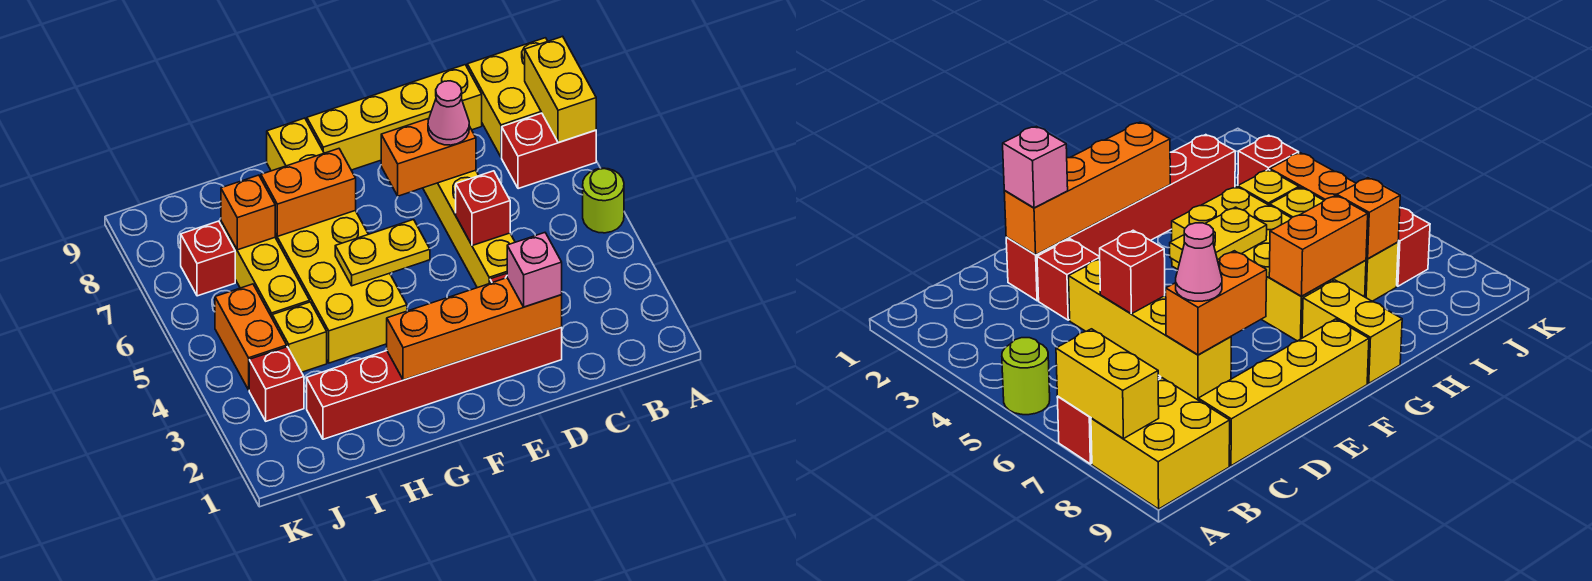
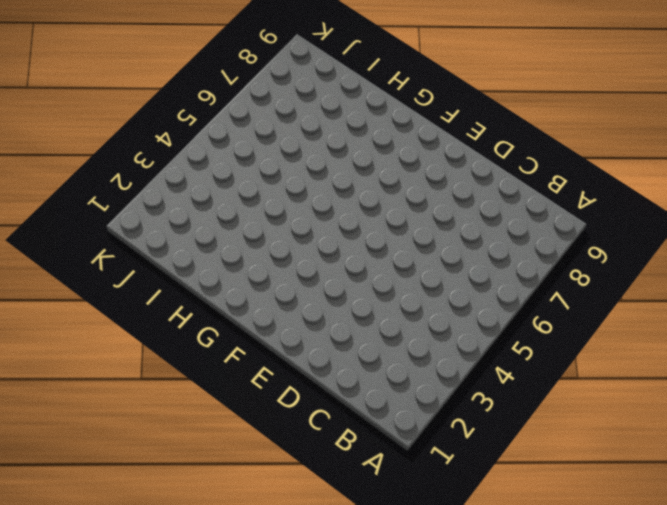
none -> lime round brick A5 level 1
none -> red brick A7:B7 level 1
none -> yellow brick A8:B9 level 1

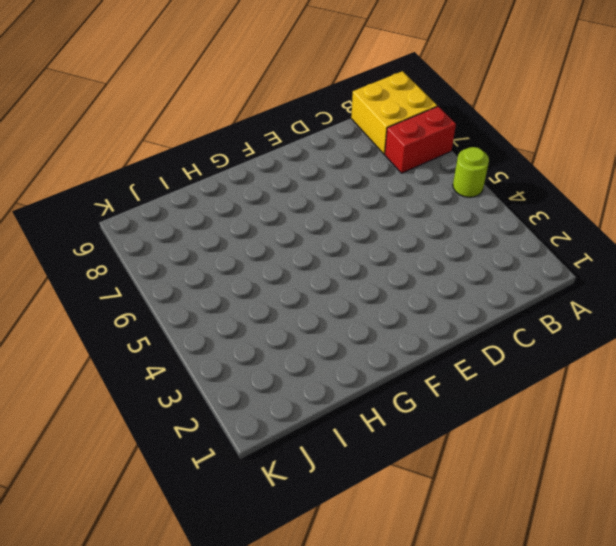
none -> yellow brick C9:F9 level 1
none -> red brick D2:I2 level 1
none -> red brick D3 level 1

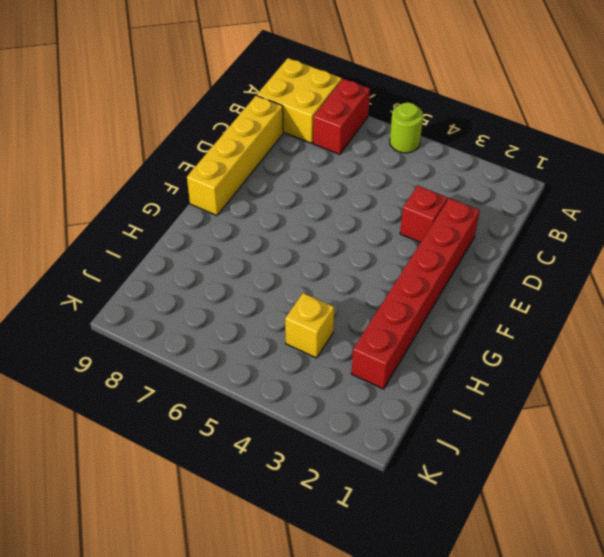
none -> yellow brick D4:D7 level 1
none -> yellow brick G4:H7 level 1
none -> yellow brick G8:G9 level 1

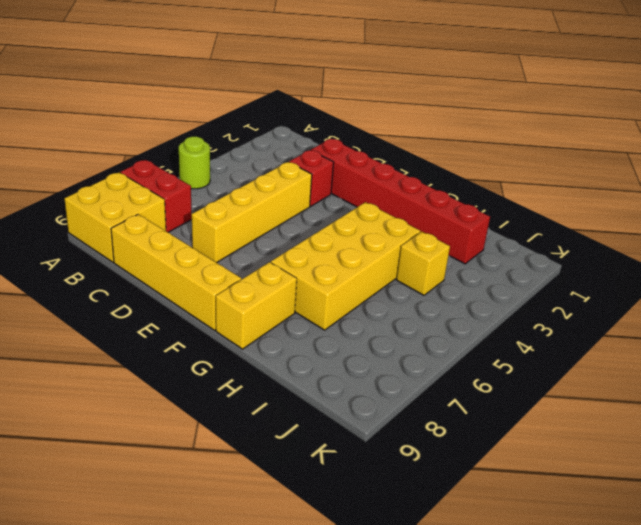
none -> yellow brick I5:I7 level 1
none -> red brick J3 level 1
none -> orange brick J4:J5 level 1

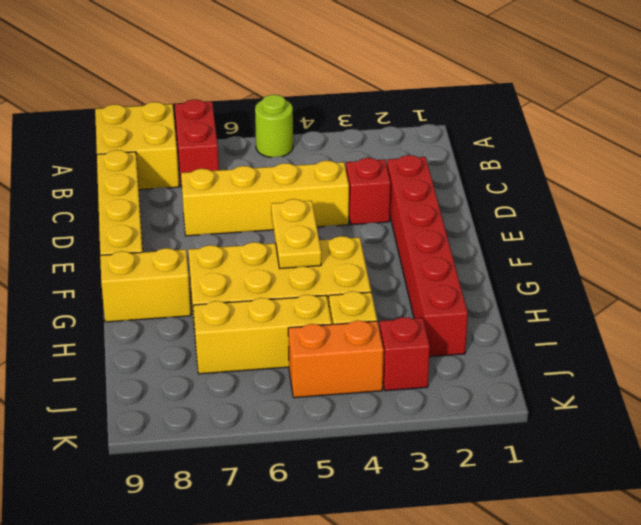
none -> red brick J7 level 1
none -> yellow brick A7:A8 level 2
none -> orange brick D2:G2 level 2

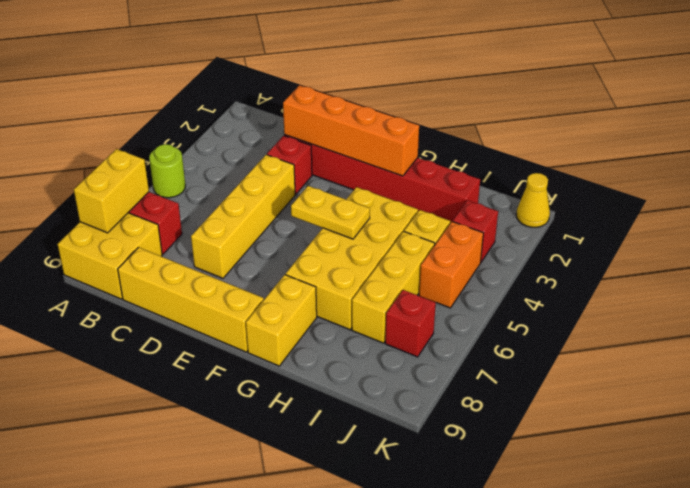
yellow cone K1 level 1 -> none
none -> red brick D5 level 2
none -> orange brick D7:E7 level 2
none -> orange brick G7:H7 level 2

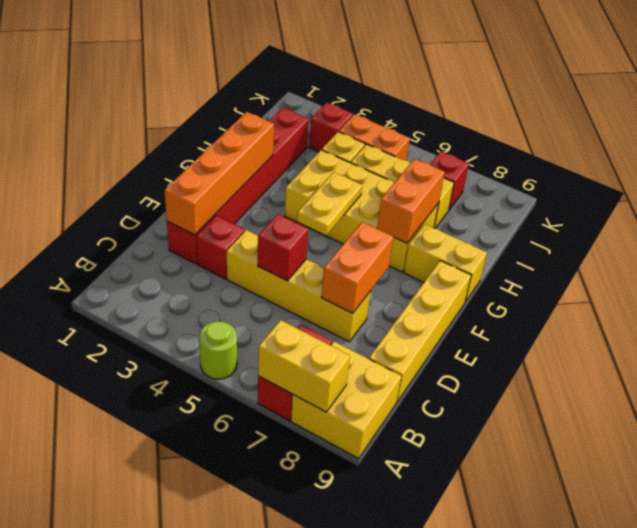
none -> orange brick I7 level 2
none -> pink brick D2 level 3
none -> pink cone D7 level 3

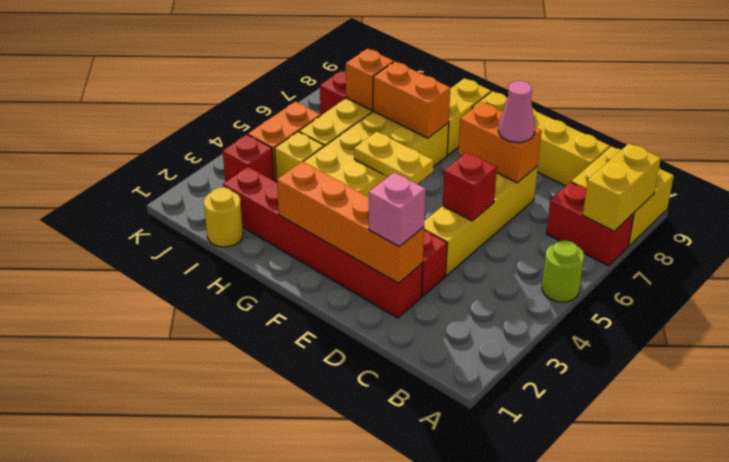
yellow round brick I1 level 1 -> none

